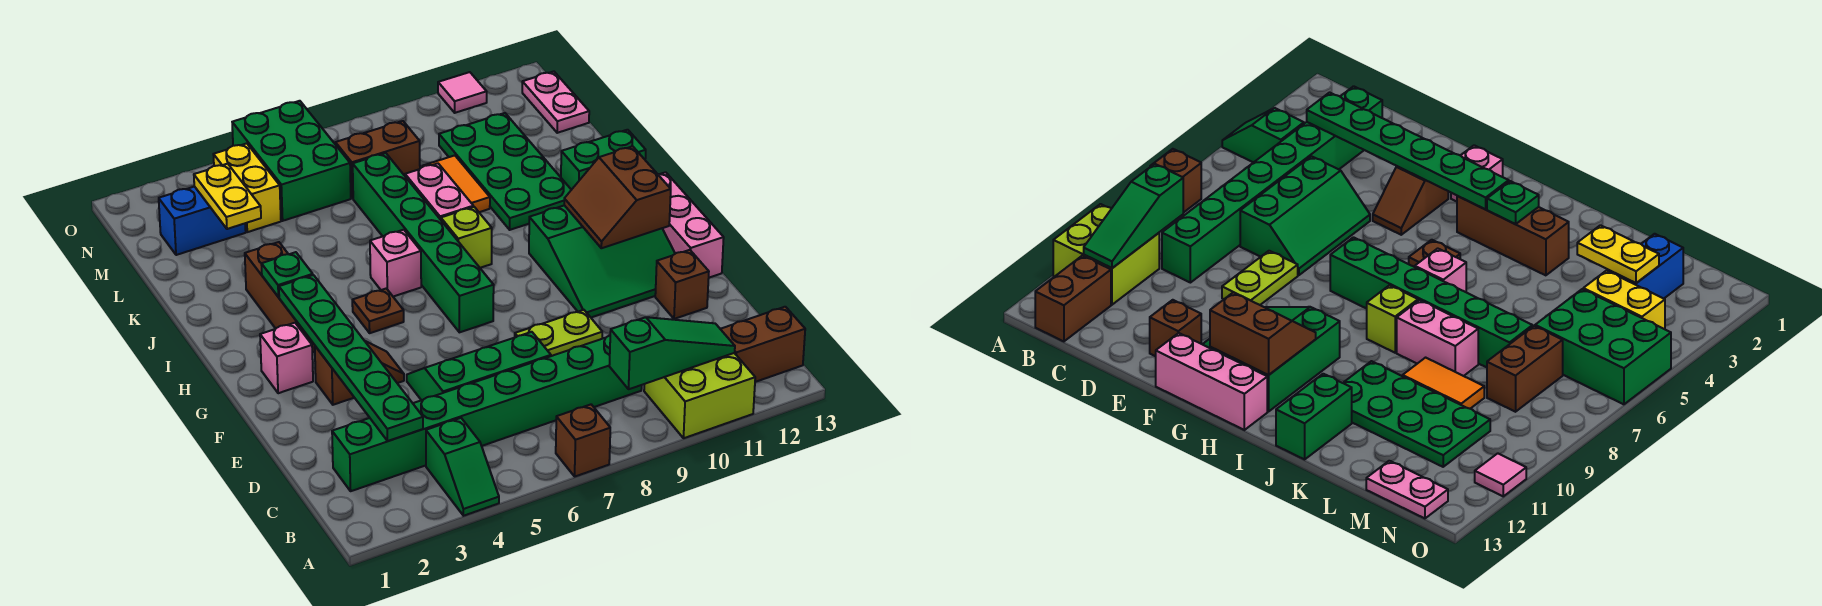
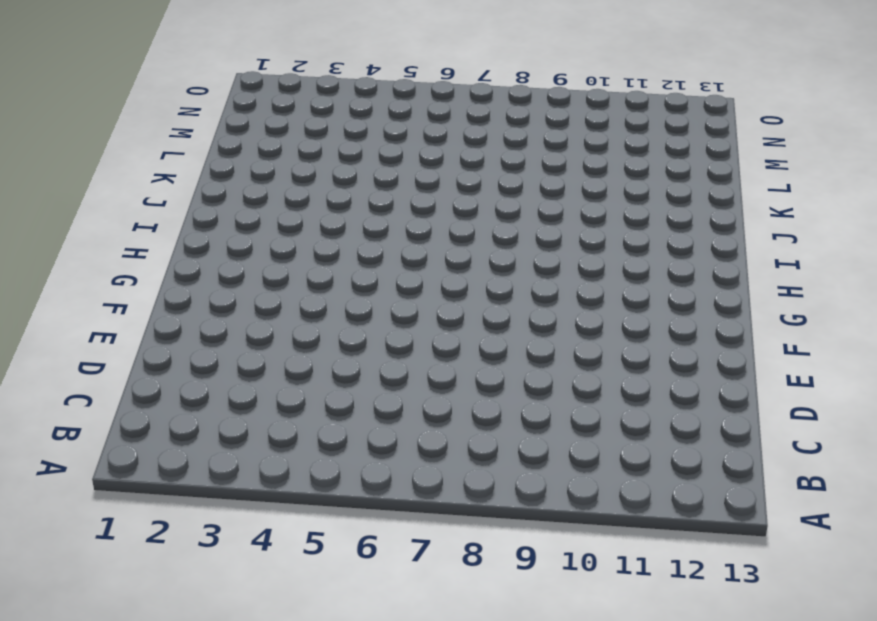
none -> green slope A4:B4 level 1 top B
none -> brown brick A7 level 1
none -> lime brick A10:B11 level 1
none -> brown brick B12:B13 level 1

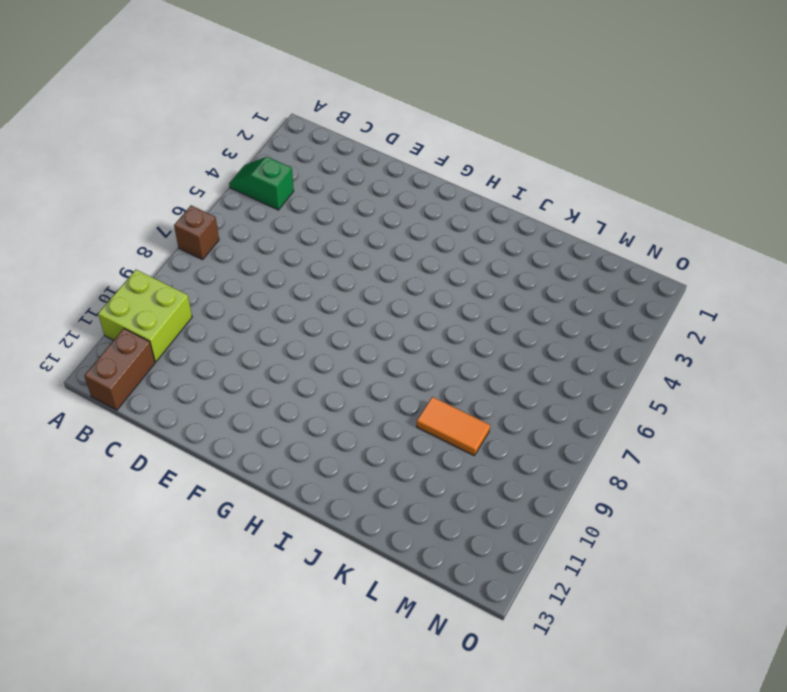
none -> green brick C2:C9 level 1
none -> green slope D5:E7 level 1 top D
none -> lime plate E8:E9 level 1
none -> brown brick E12 level 1

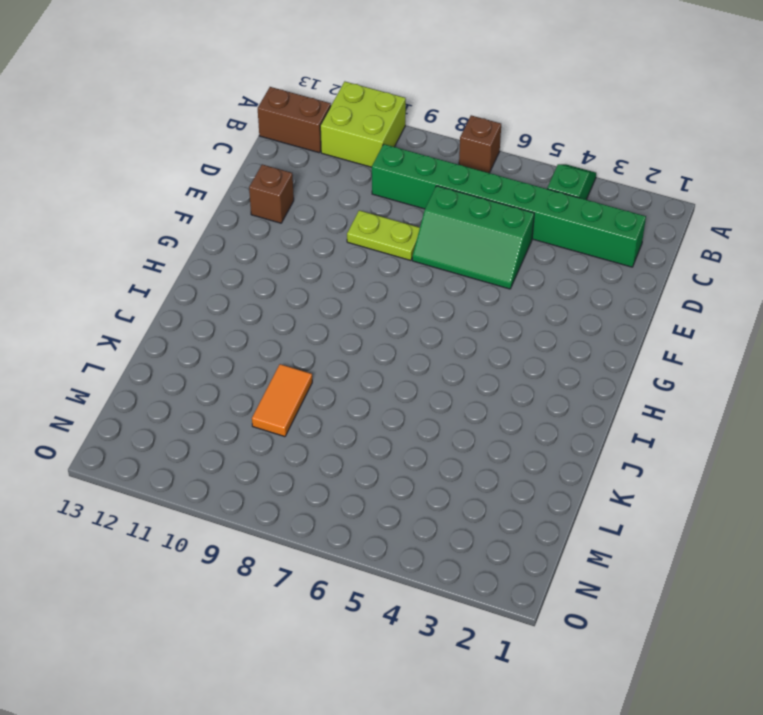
none -> brown slope F3:F4 level 1 top 3
none -> green slope F10:H12 level 1 top H
none -> pink brick F13:H13 level 1
none -> pink brick G2 level 1

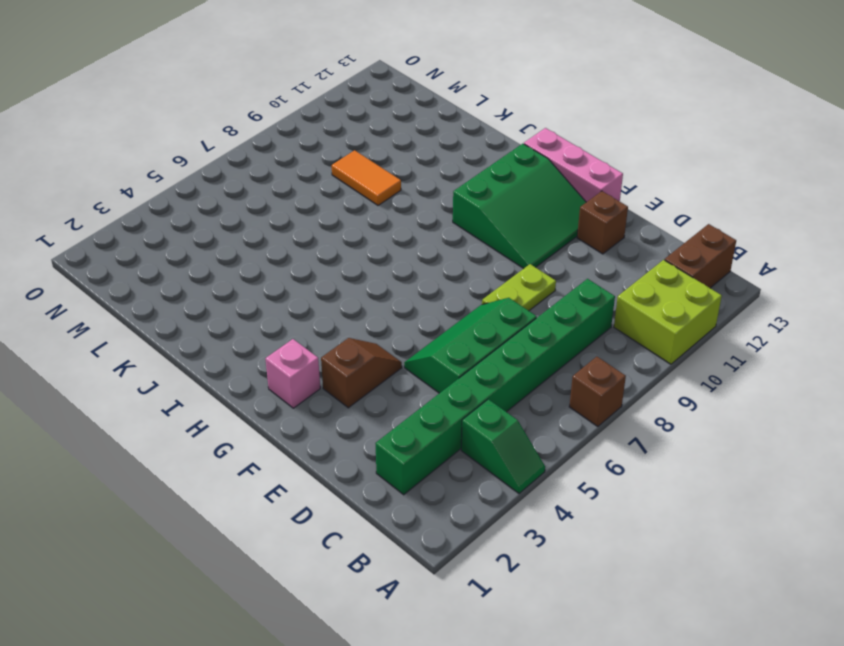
none -> green brick G7:L7 level 1
none -> brown brick H3:J3 level 1
none -> brown plate H5 level 1
none -> pink brick I6 level 1

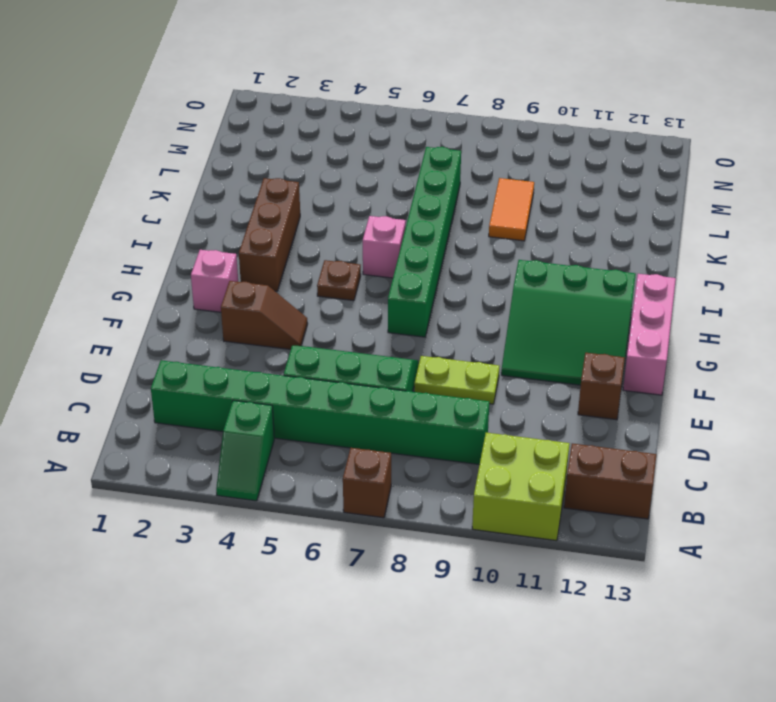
none -> lime brick I8 level 1
none -> pink brick J8:K8 level 1
none -> green plate J10:M11 level 1
none -> green brick J12:J13 level 1

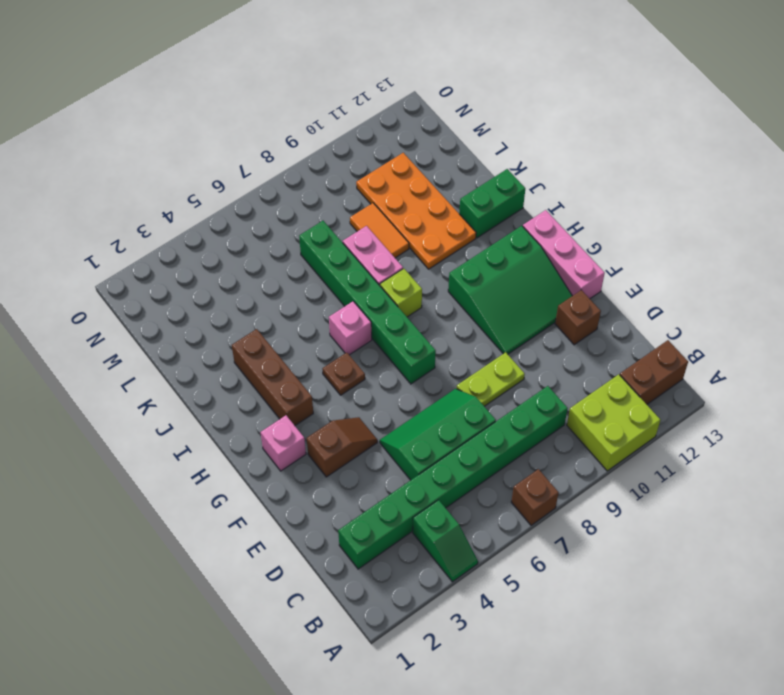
orange plate J10:M11 level 1 -> green plate J10:M11 level 1
none -> blue brick M2:M3 level 1
none -> yellow brick M4:N4 level 1
none -> green brick M5:O6 level 1
none -> brown brick M7:M8 level 1

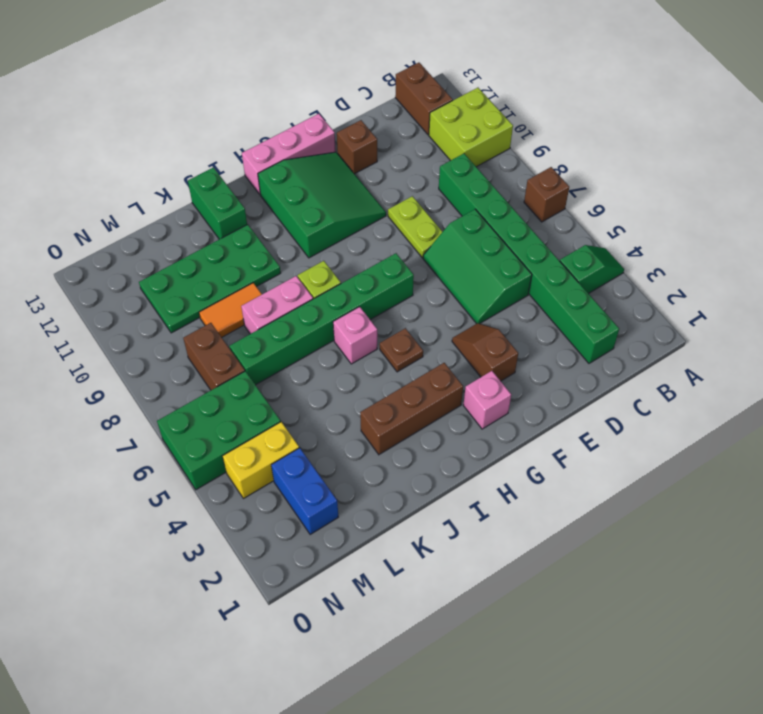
none -> pink plate M13:N13 level 1
none -> pink tile O11 level 1
none -> green slope B9:B11 level 2 top 9
none -> green plate C3:H3 level 2

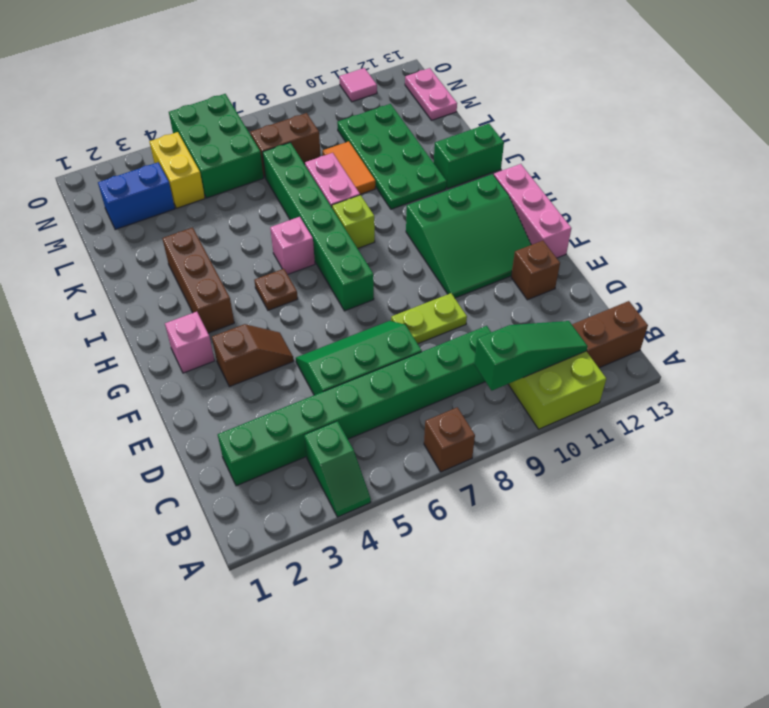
none -> green plate C3:H3 level 2
none -> brown slope G11:H12 level 2 top 12
none -> green plate I3 level 2
none -> yellow plate L3:M3 level 2

